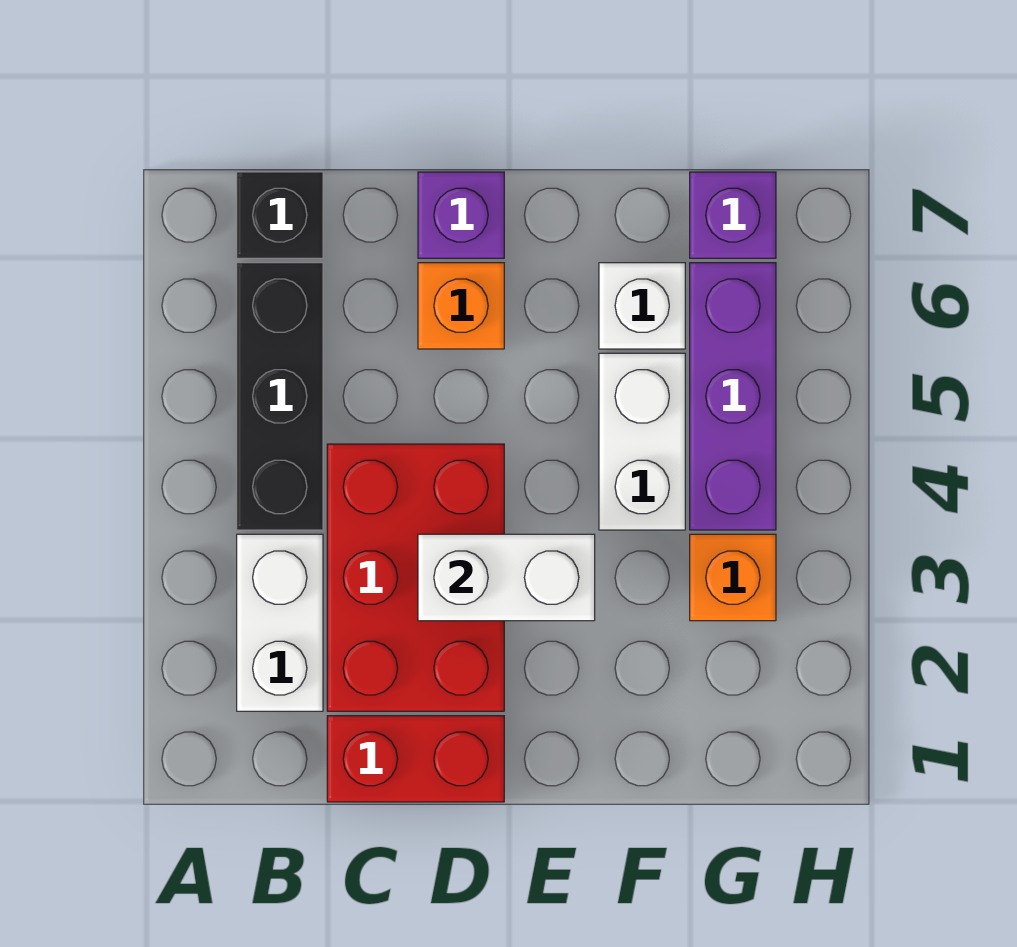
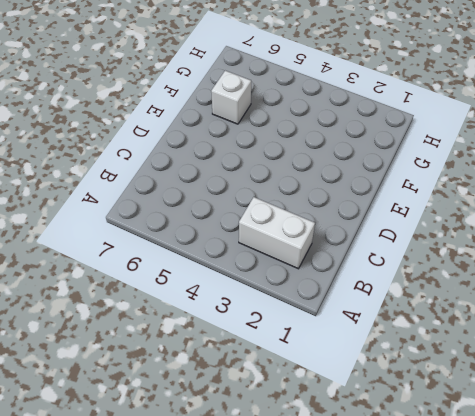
none -> black brick B4:B6 level 1
none -> black brick B7 level 1
none -> red brick C1:D1 level 1

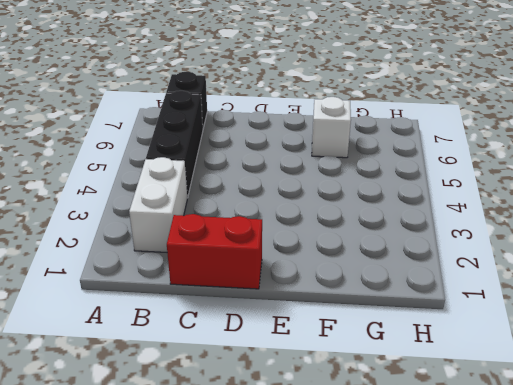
none -> red brick C2:D4 level 1
none -> orange brick D6 level 1
none -> purple brick D7 level 1

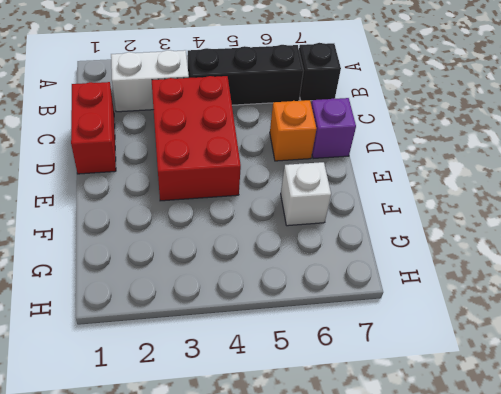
red brick C3:E4 level 1 -> red brick C2:D4 level 1
none -> white brick F4:F5 level 1
none -> orange brick G3 level 1
none -> purple brick G4:G6 level 1

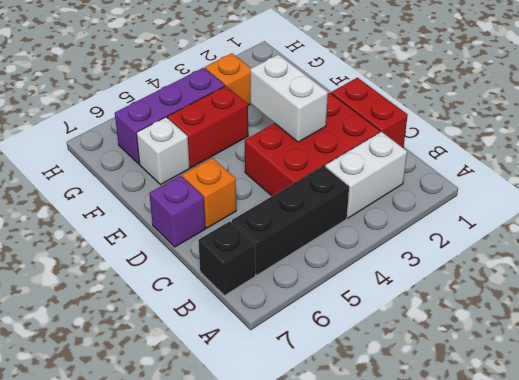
red brick F4:F5 level 1 -> white brick F4:F5 level 1
none -> purple brick G7 level 1

